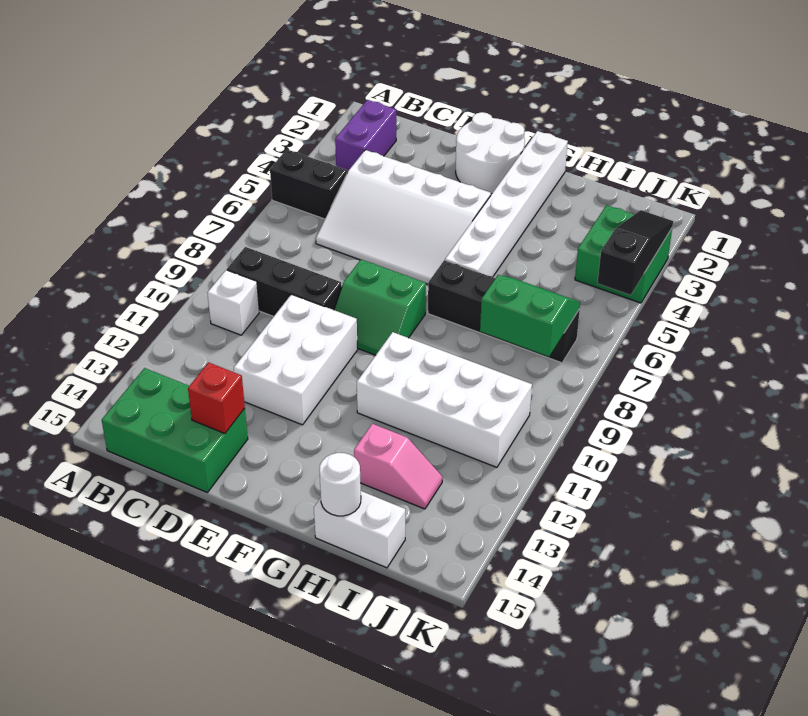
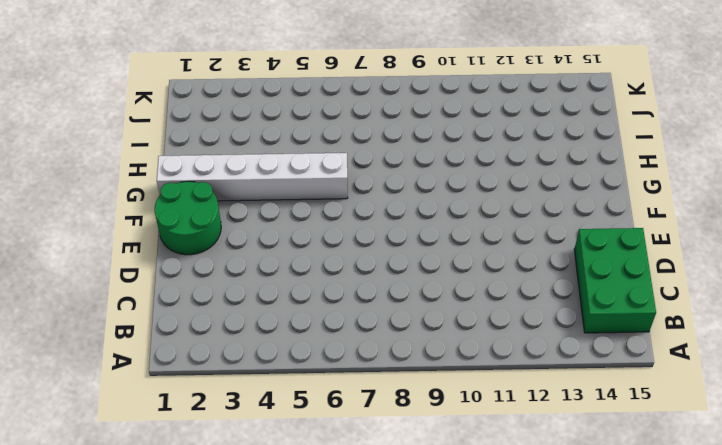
green round brick E1:F2 level 1 -> white round brick E1:F2 level 1
none -> black brick A5:B5 level 1
none -> purple brick B2:B3 level 1
none -> black brick B9:D9 level 1

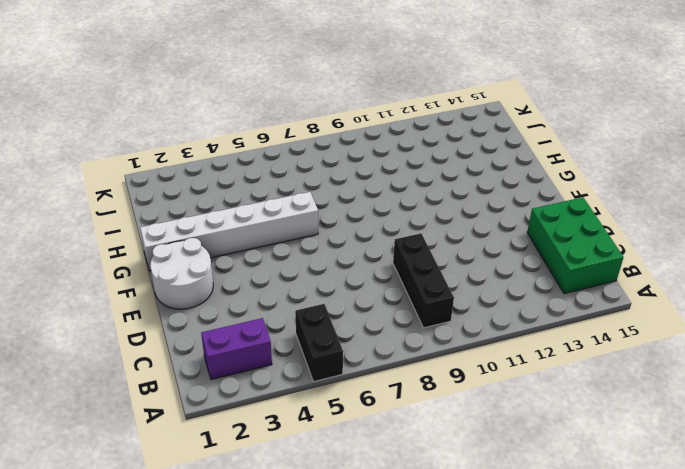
none -> white brick B10 level 1
none -> white slope C4:F6 level 1 top 4
none -> white brick D10:E12 level 1

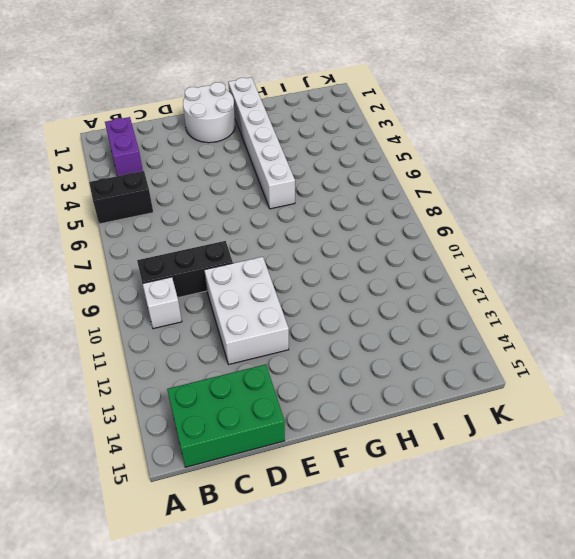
none -> white slope C4:F6 level 1 top 4
none -> green slope E8:F9 level 1 top 8
none -> black brick G7:J7 level 1

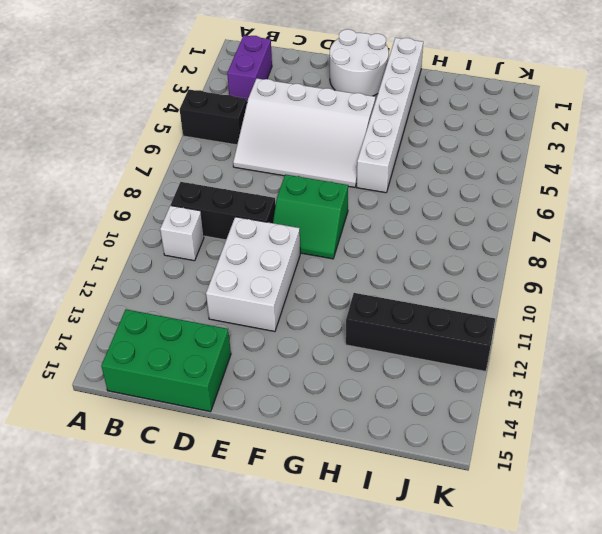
black brick H12:K12 level 1 -> black brick G7:J7 level 1
none -> white brick G10:J11 level 1
none -> pink slope H13:I13 level 1 top H
none -> white brick H15:I15 level 1

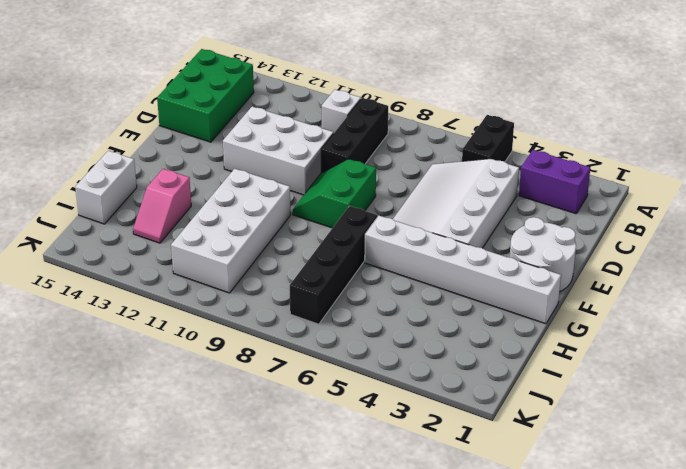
none -> green brick J3:K4 level 1
none -> red brick D14 level 2
none -> white round brick H15 level 2

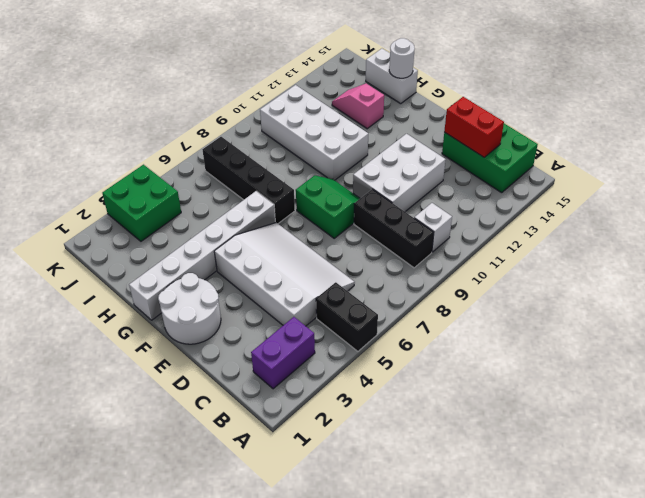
red brick C14:D14 level 2 -> red brick D14 level 2
none -> green slope I7:J8 level 2 top 8
none -> black slope K3:K5 level 2 top 5

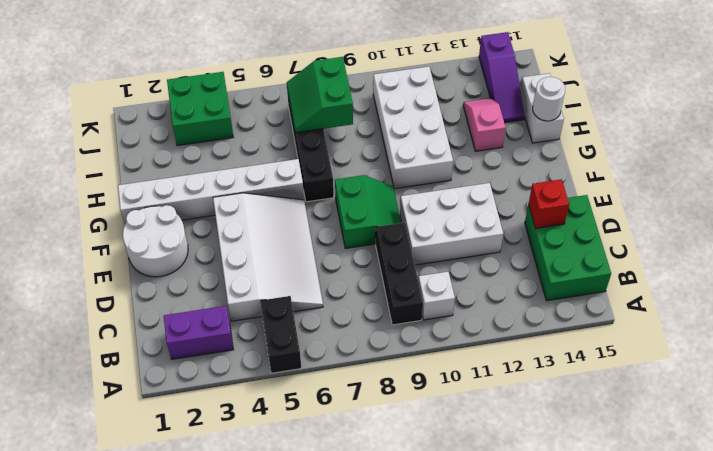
purple slope I14:K14 level 1 top K -> none
none -> black slope K3:K5 level 2 top 5

